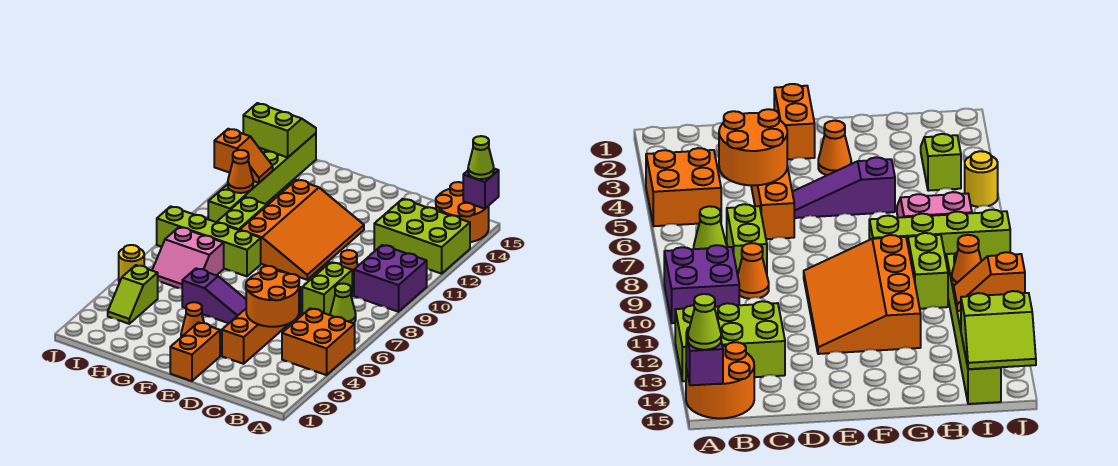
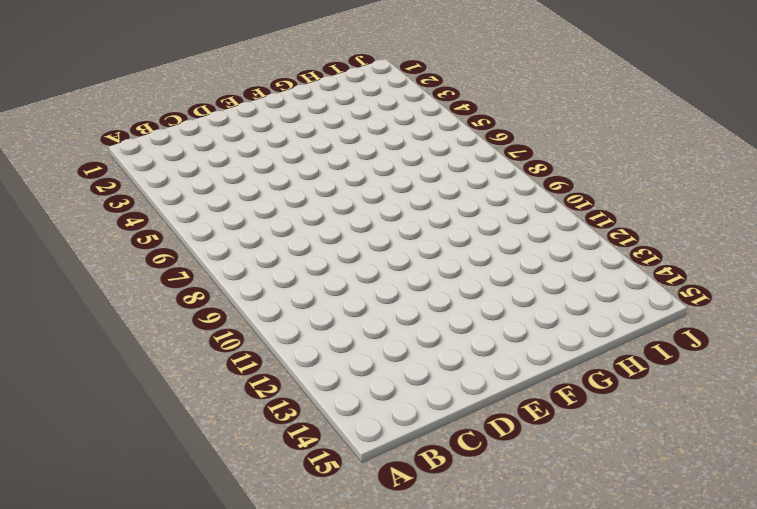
none -> orange brick A4:B5 level 1
none -> purple brick A9:B10 level 1
none -> lime brick A12:C13 level 1

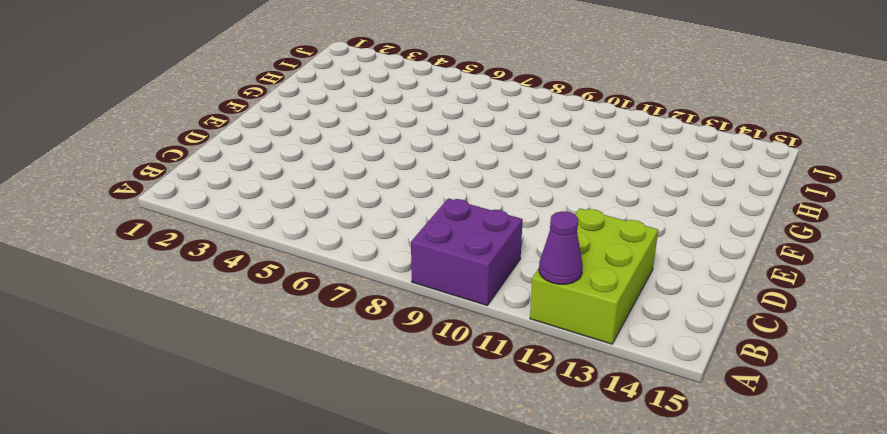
purple cone A12 level 2 -> none
none -> orange brick A4:B5 level 1
none -> orange round brick A14:B15 level 1
none -> lime cone B7 level 1

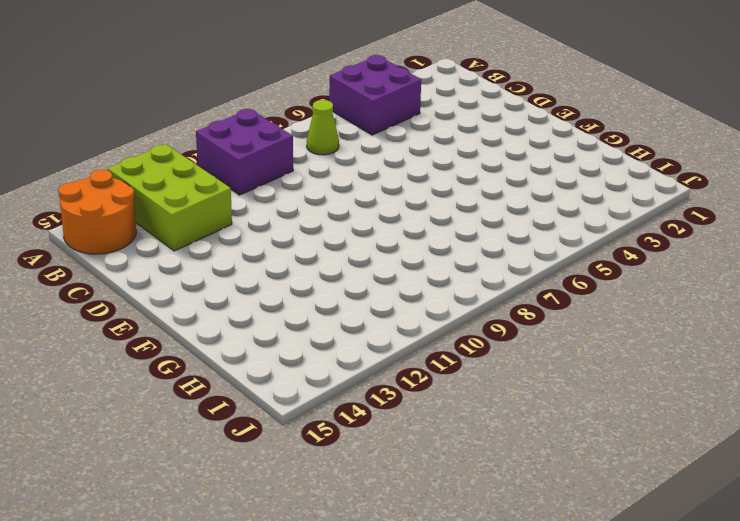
purple brick A4:B5 level 1 -> orange brick A4:B5 level 1
none -> lime brick C7:C8 level 1
none -> orange cone C9 level 1
none -> orange brick D3:D6 level 1

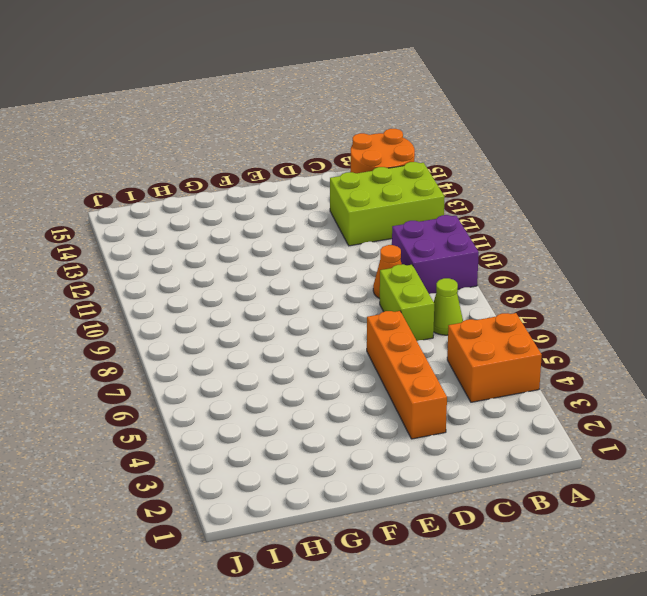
none -> orange brick E1:E2 level 1
none -> purple slope E5:G5 level 1 top G
none -> orange slope E9:G12 level 1 top G

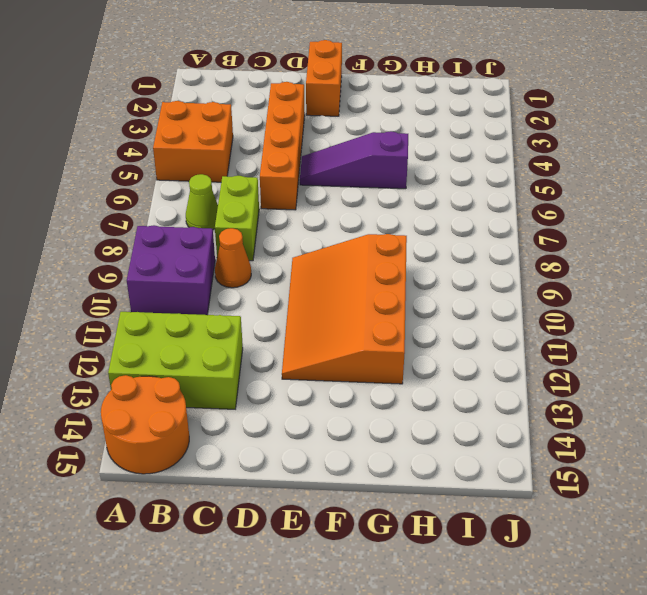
none -> orange cone F3 level 1
none -> lime brick G8:J8 level 1
none -> pink slope H6:I7 level 1 top 7

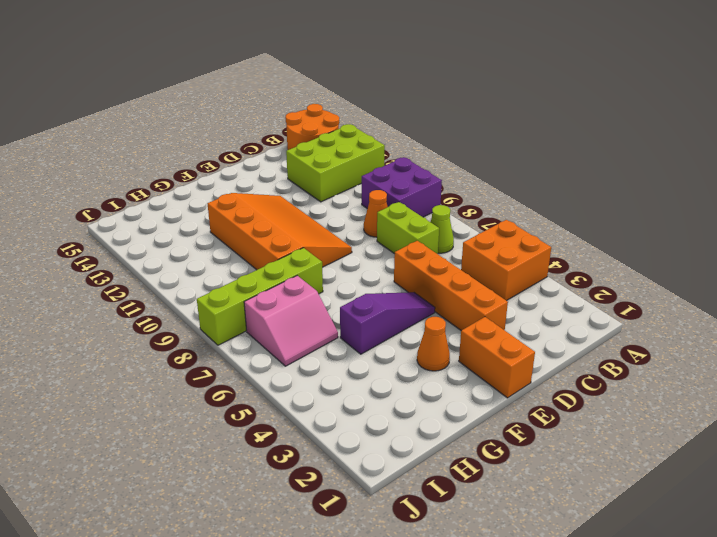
none -> lime brick H9:H10 level 1
none -> lime slope I3:I4 level 1 top 4
none -> lime brick I10:I15 level 1

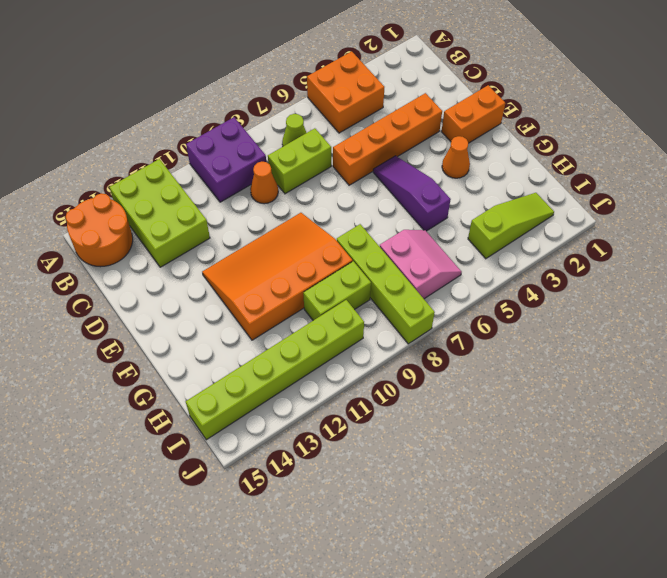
lime slope I2:I4 level 1 top 4 -> lime slope I3:I4 level 1 top 4
none -> yellow round brick J5 level 1
none -> purple brick A15 level 2
none -> orange round brick C4:D5 level 2

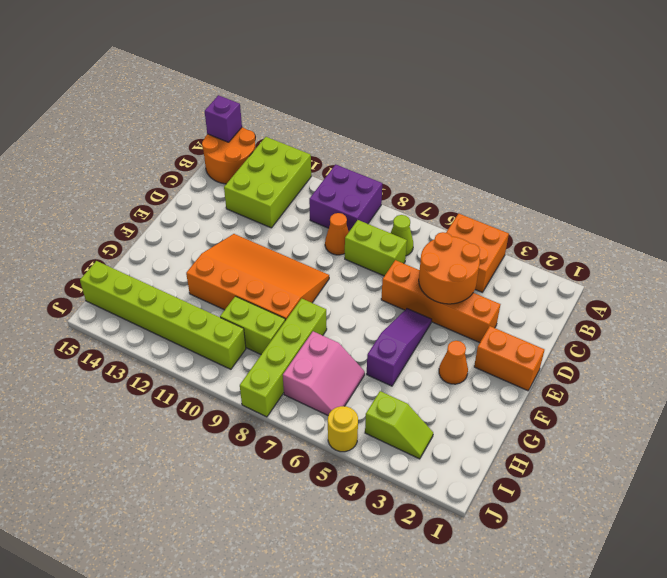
none -> orange cone I11 level 2
none -> orange slope I12:J12 level 2 top J
none -> lime slope I14:J15 level 2 top 14

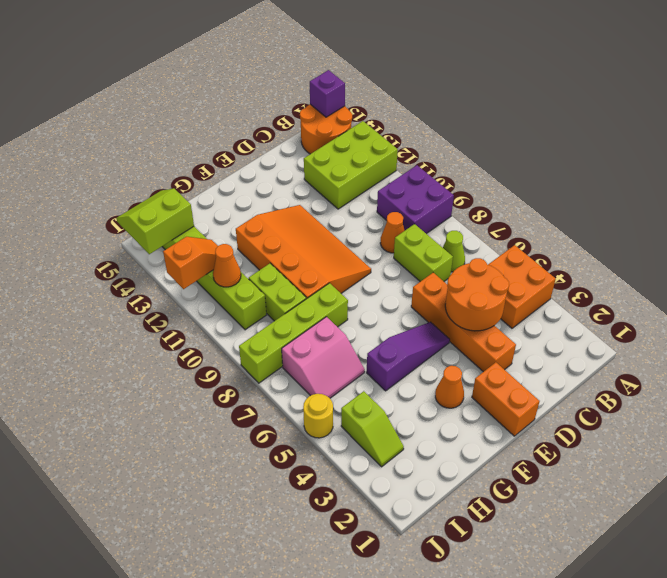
none -> lime cone A15 level 3

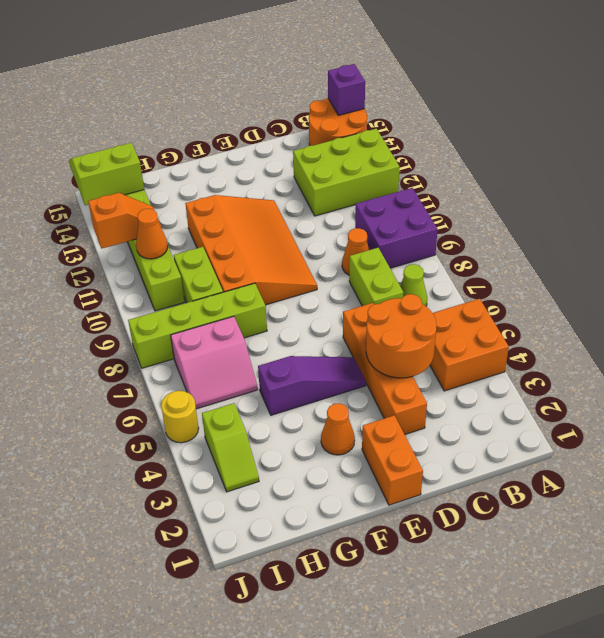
none -> lime cone A15 level 3

